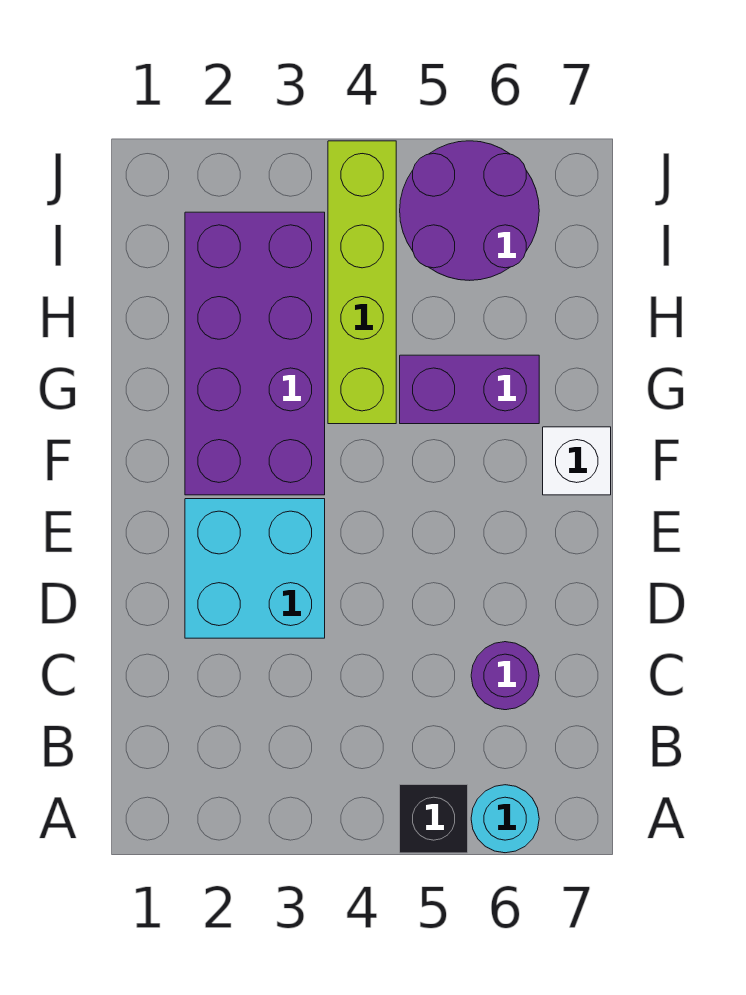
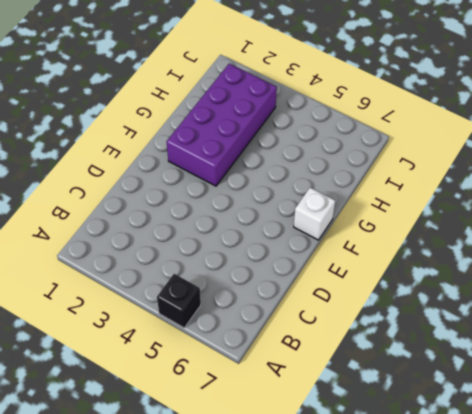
none -> cyan round brick A6 level 1
none -> purple round brick C6 level 1

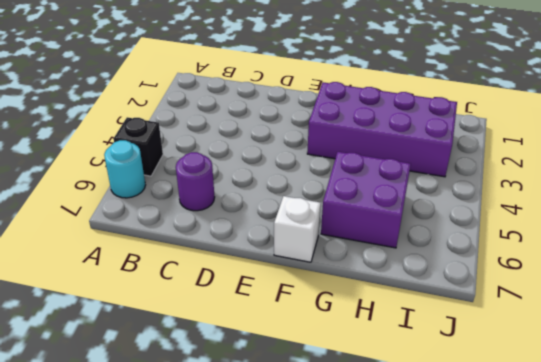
purple brick G5:H6 level 1 -> purple brick G5:G6 level 1
none -> cyan brick D2:E3 level 1
none -> lime brick G4:J4 level 1

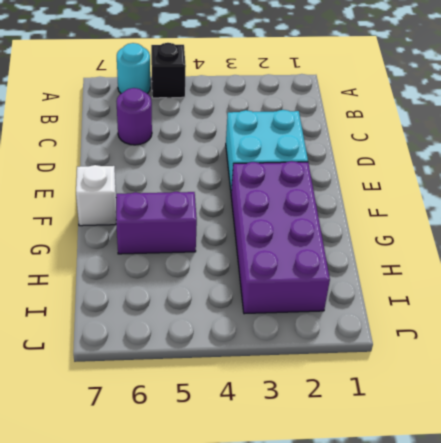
none -> lime brick G4:J4 level 1
none -> purple round brick I5:J6 level 1

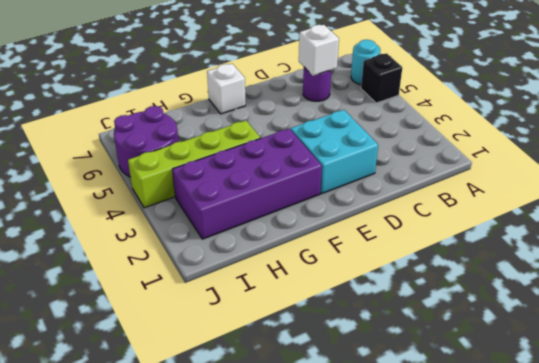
white brick C6 level 2 -> none
none -> purple brick G5:G6 level 1

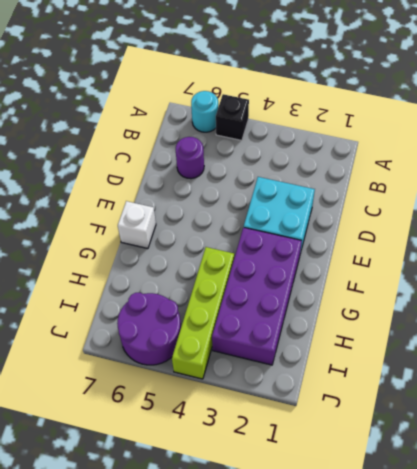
none -> purple brick G5:G6 level 1

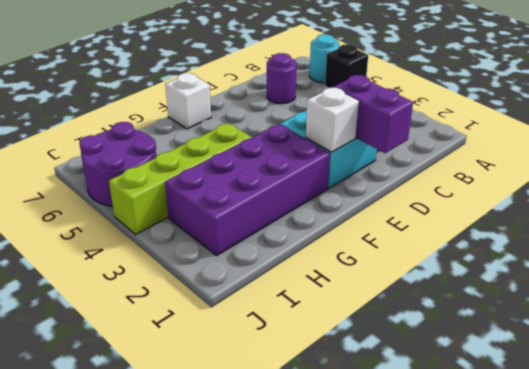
purple brick D1:D2 level 2 -> purple brick G5:G6 level 1
white brick E2 level 2 -> none

